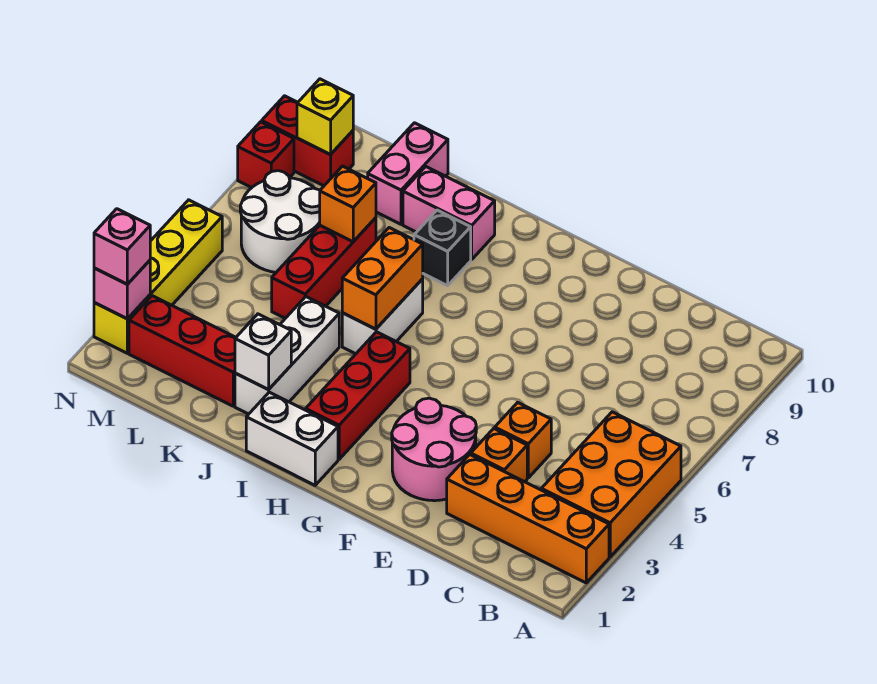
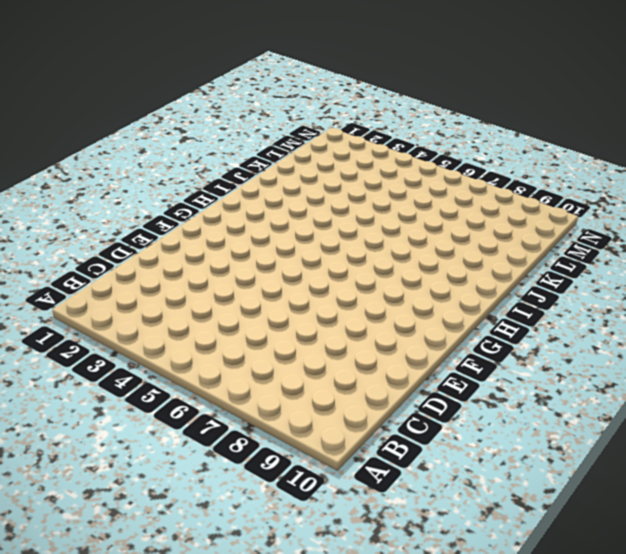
none -> orange brick A2:D2 level 1
none -> orange brick A3:B5 level 1
none -> orange brick D3 level 1

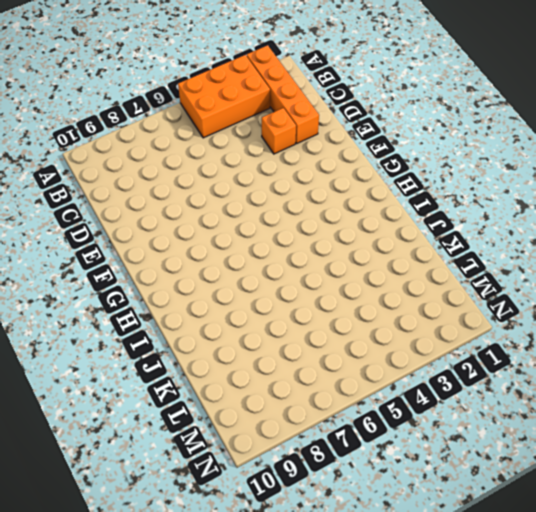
none -> orange brick D4 level 1
none -> pink round brick E2:F3 level 1
none -> white brick H1:I1 level 1

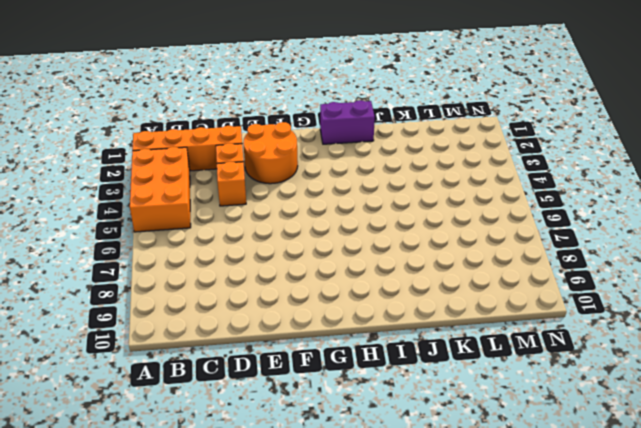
orange round brick E2:F3 level 1 -> pink round brick E2:F3 level 1
purple brick H1:I1 level 1 -> white brick H1:I1 level 1
none -> red brick H2:H4 level 1
none -> white brick I5:I6 level 1
none -> black brick I8 level 1

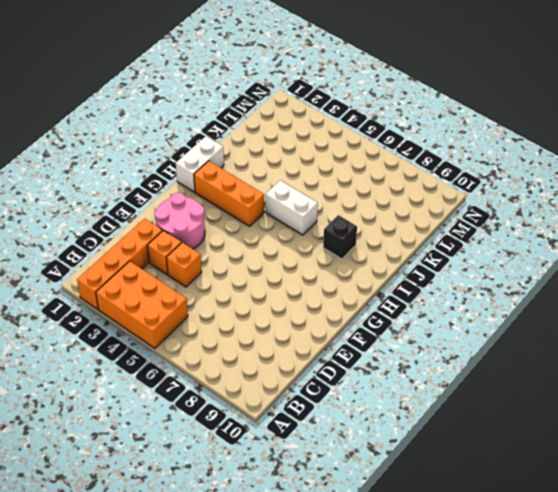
orange brick H2:H4 level 1 -> red brick H2:H4 level 1
none -> pink brick I9:J9 level 1
none -> white brick J2:J4 level 1
none -> red brick K2:M2 level 1

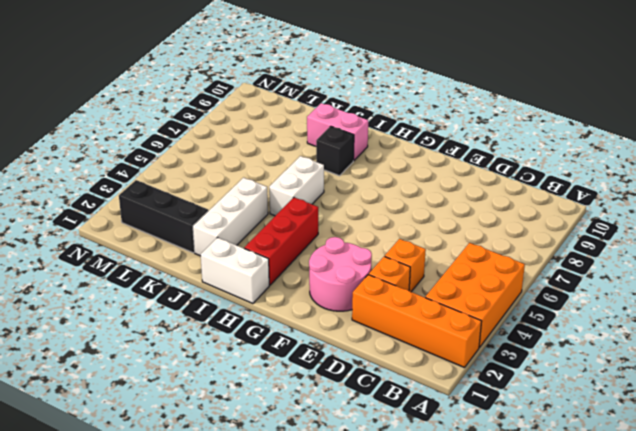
black brick K2:M2 level 1 -> red brick K2:M2 level 1
none -> red brick K5:K7 level 1
none -> pink brick K9:K10 level 1
none -> white round brick L6:M7 level 1

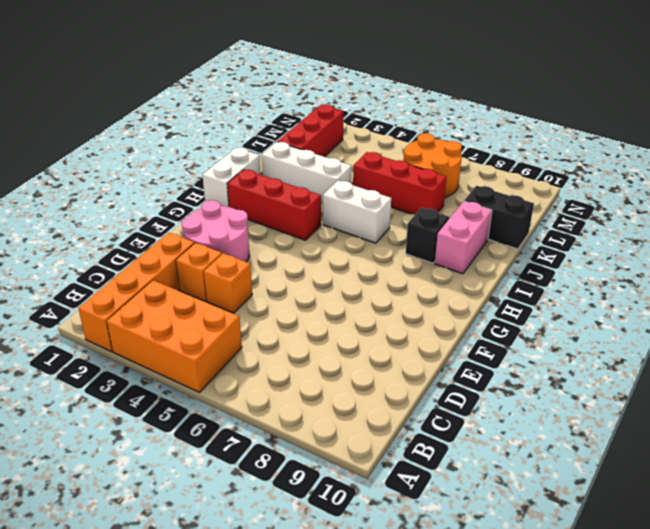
black brick K9:K10 level 1 -> pink brick K9:K10 level 1
orange round brick L6:M7 level 1 -> white round brick L6:M7 level 1
none -> red brick M9:N9 level 1
none -> yellow brick N2:N5 level 1
none -> red brick N8 level 1

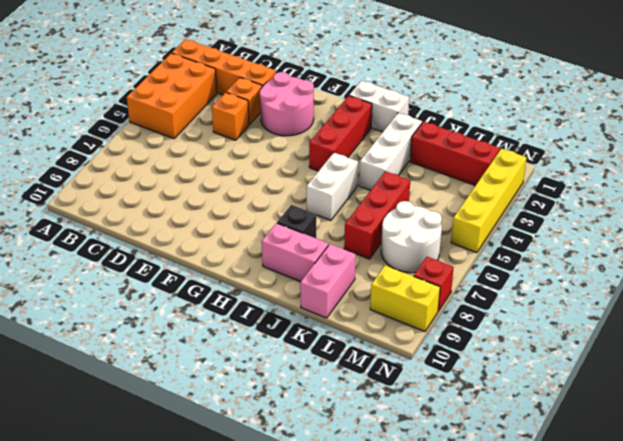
yellow brick M9:N9 level 1 -> red brick M9:N9 level 1
none -> orange brick I5:I6 level 2
none -> white brick J2 level 2
none -> orange brick K7 level 2

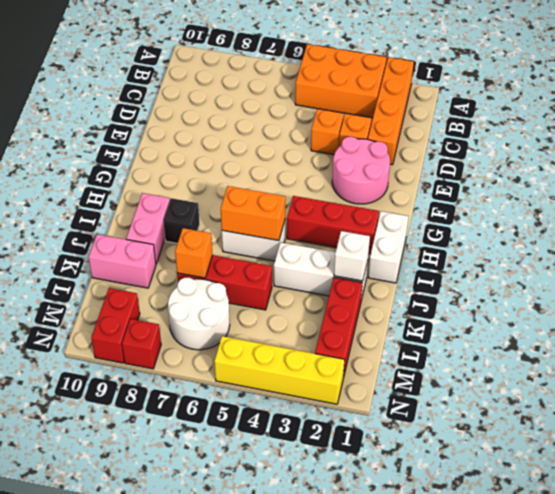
none -> yellow brick M9 level 2
none -> pink brick N2 level 2
none -> pink brick N2 level 3

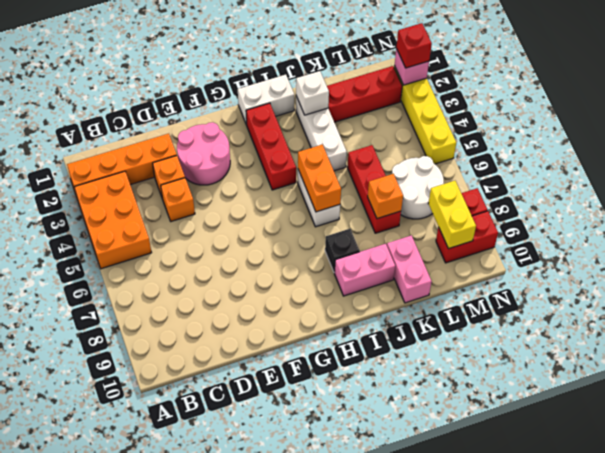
yellow brick M8:M9 level 2 -> yellow brick M9 level 2
red brick N2 level 3 -> pink brick N2 level 3

